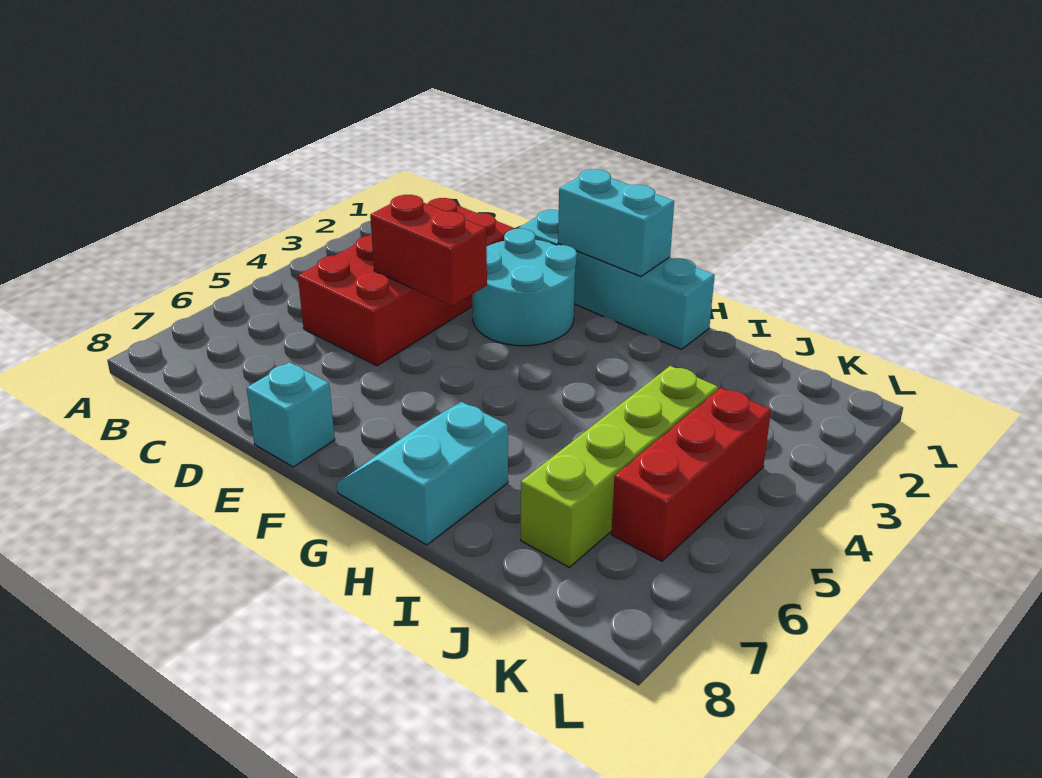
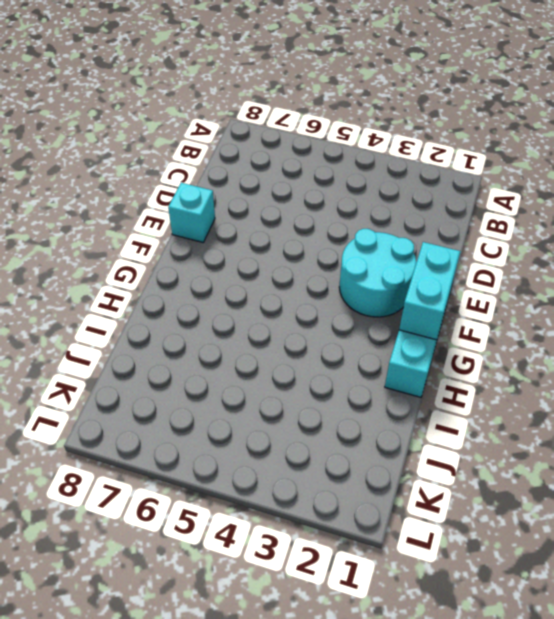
none -> red brick C2:D5 level 1
none -> cyan slope G7:H8 level 1 top H

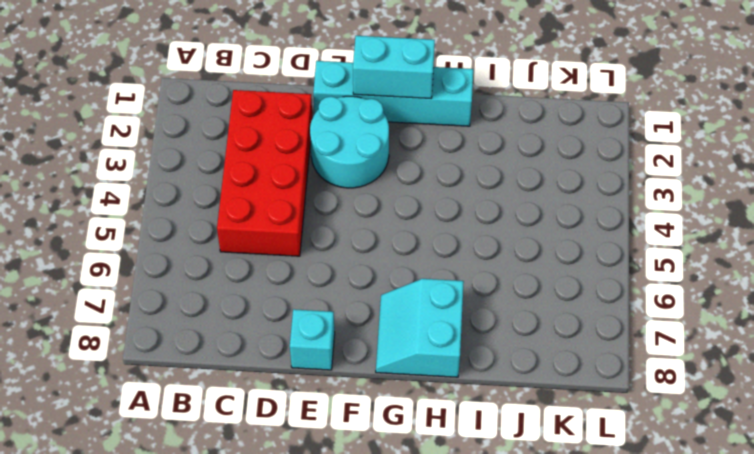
none -> lime brick J4:J7 level 1
none -> red brick K4:K6 level 1

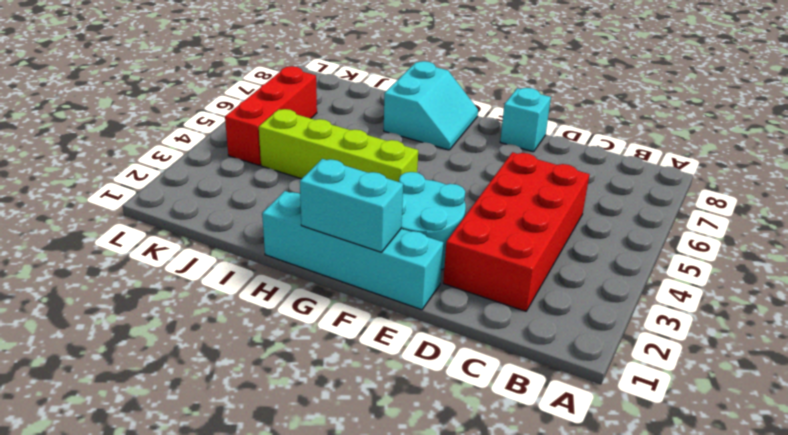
lime brick G4:J4 level 1 -> lime brick J4:J7 level 1
none -> red brick D4:E4 level 2

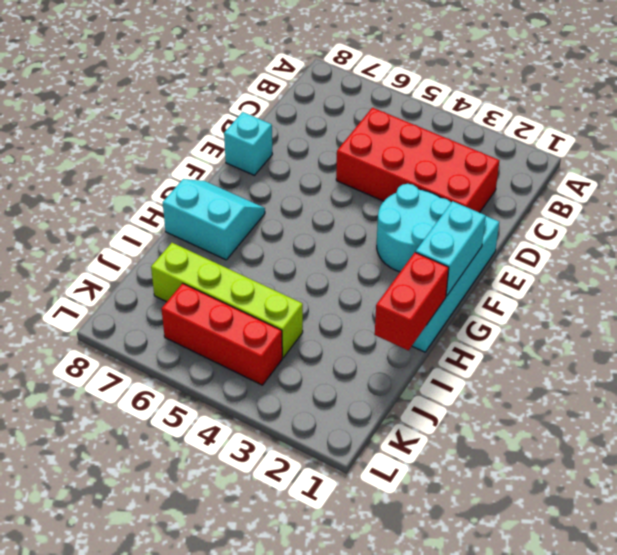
red brick H1:I1 level 2 -> red brick D4:E4 level 2

